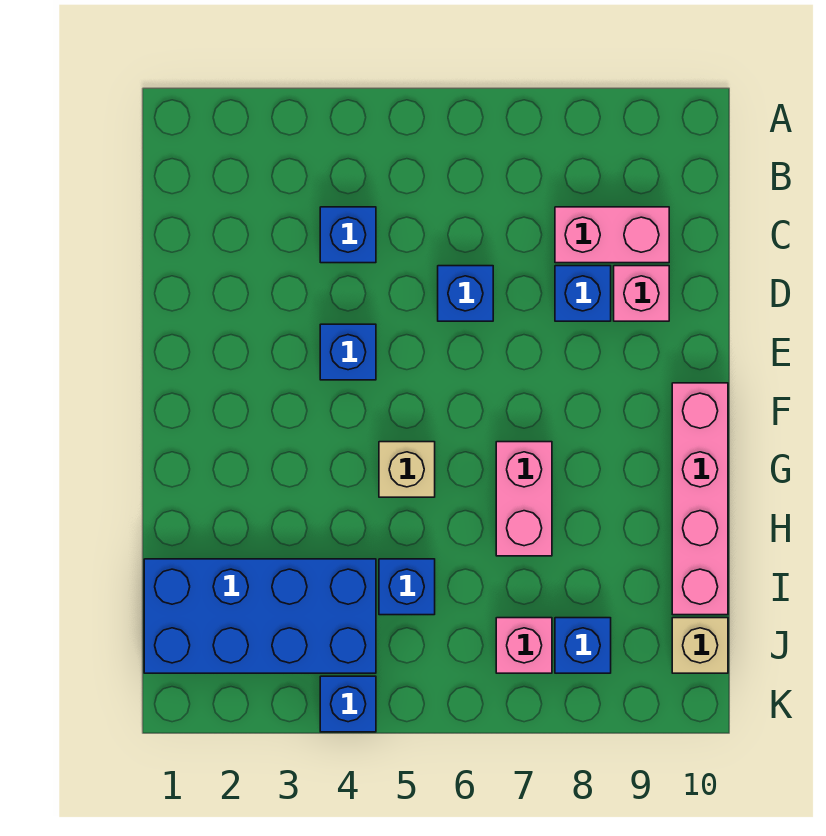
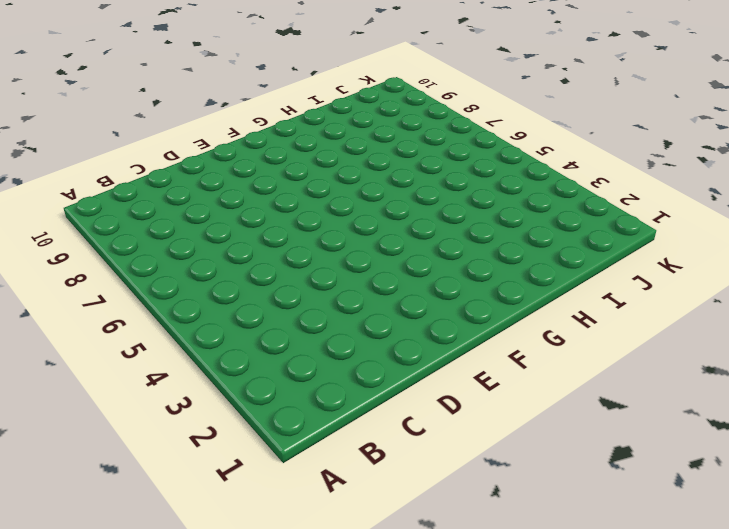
none -> blue brick C4 level 1
none -> pink brick C8:C9 level 1
none -> blue brick D6 level 1

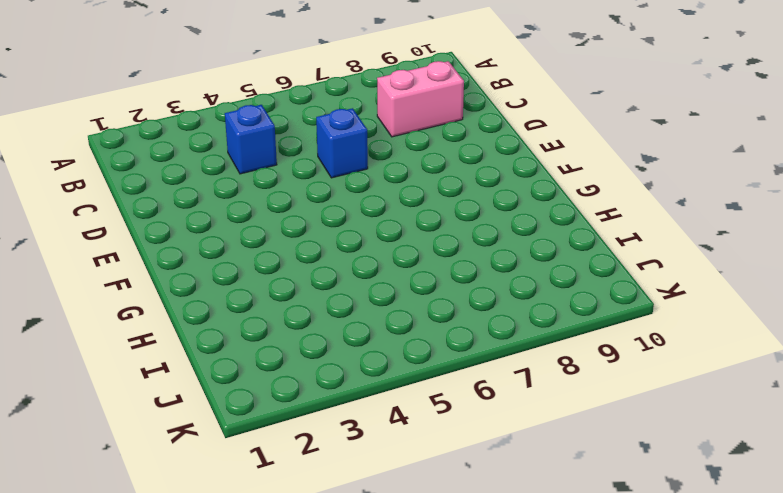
none -> blue brick D8 level 1
none -> pink brick D9 level 1
none -> blue brick E4 level 1

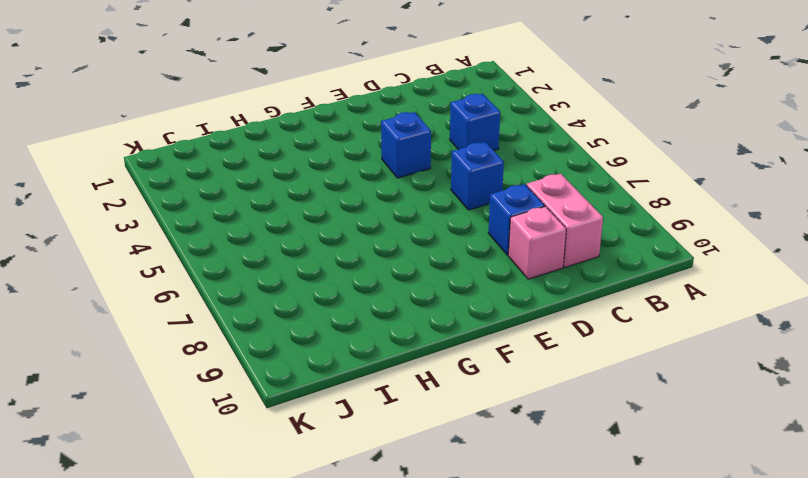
none -> pink brick F10:I10 level 1
none -> tan brick G5 level 1
none -> pink brick G7:H7 level 1

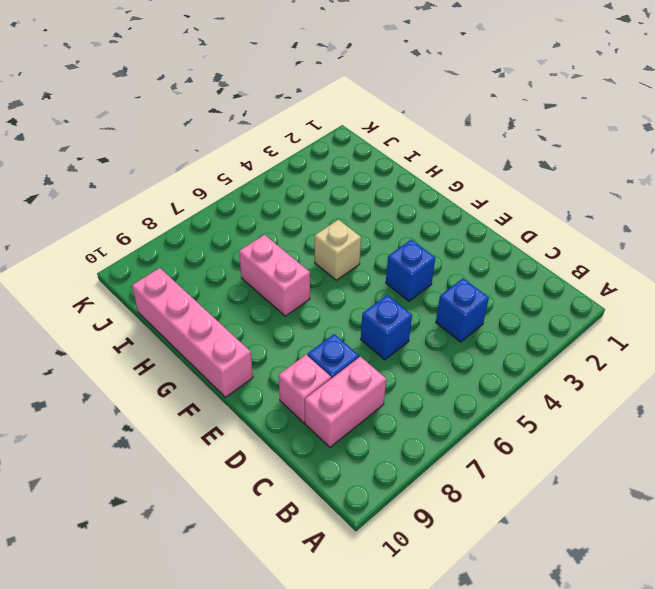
none -> blue brick I1:J4 level 1
none -> blue brick I5 level 1
none -> pink brick J7 level 1

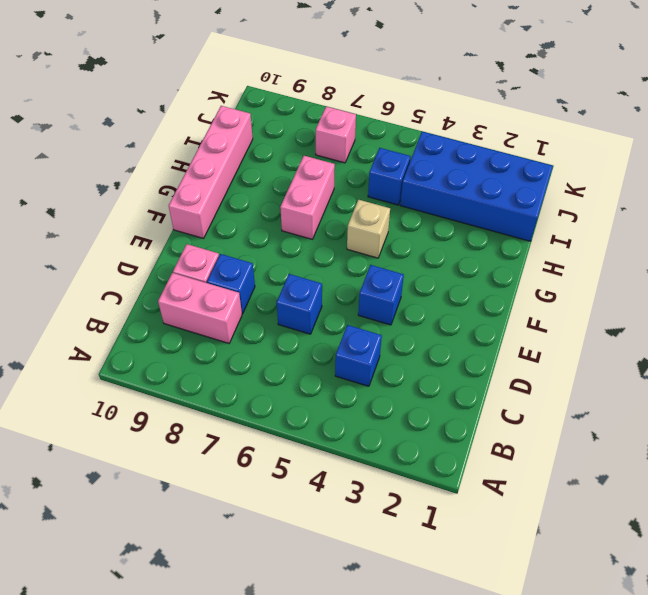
none -> blue brick J8 level 1
none -> tan brick J10 level 1
none -> blue brick K4 level 1

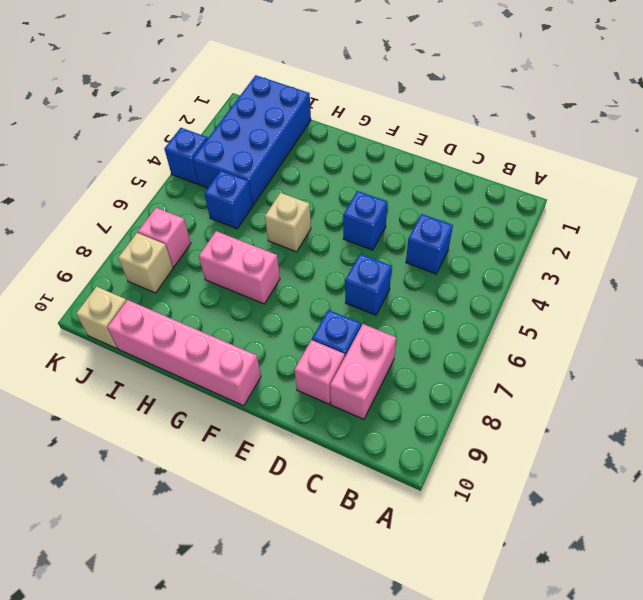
tan brick J8 level 1 -> blue brick J8 level 1

